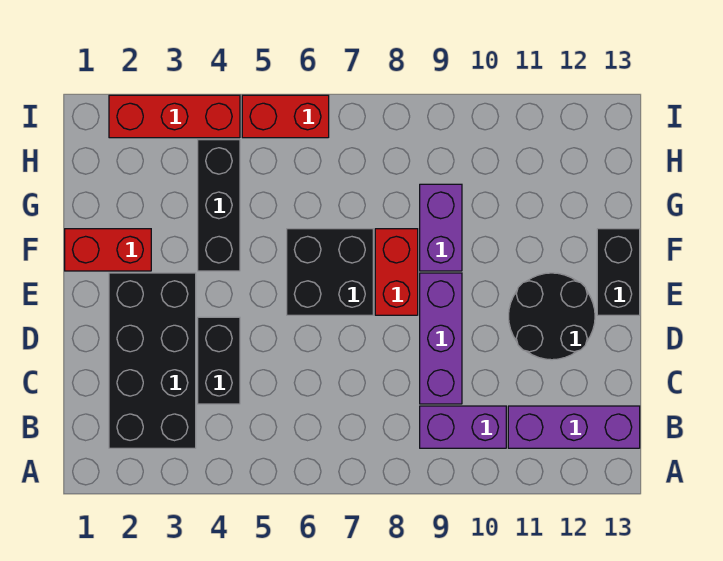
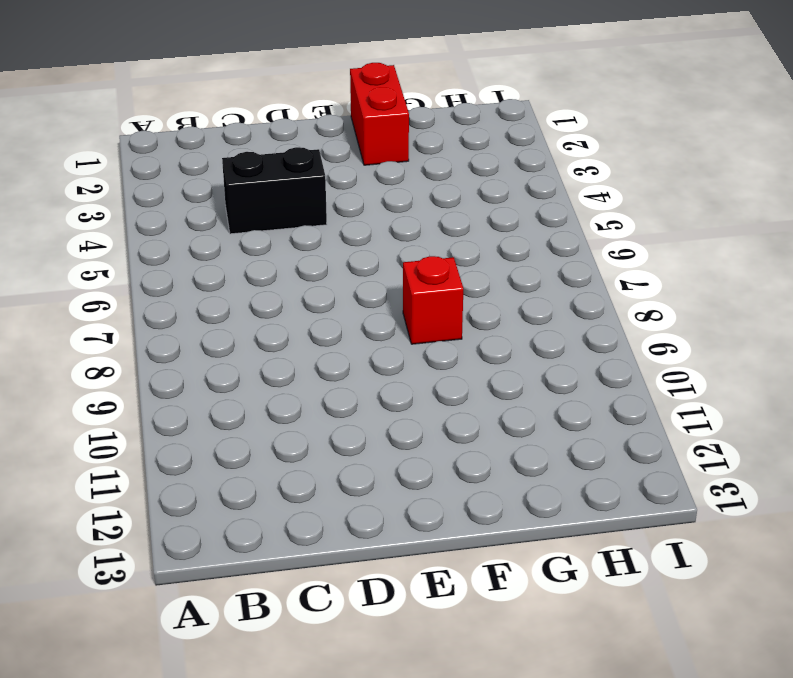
red brick F8 level 1 -> red brick E8:F8 level 1
none -> black brick B2:E3 level 1
none -> purple brick B9:B10 level 1
none -> purple brick B11:B13 level 1

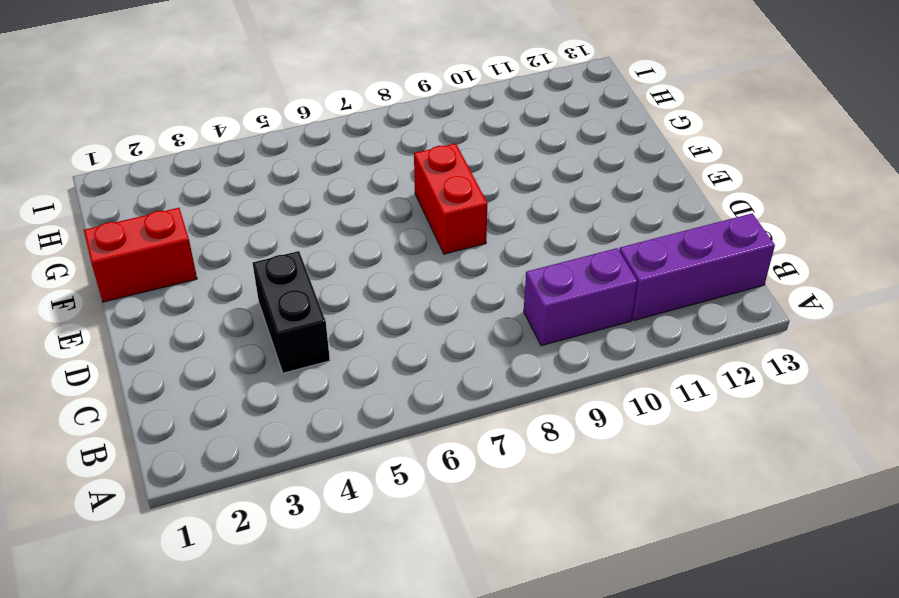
none -> black brick B2:E3 level 1
none -> purple brick C9:E9 level 1
none -> black round brick D11:E12 level 1

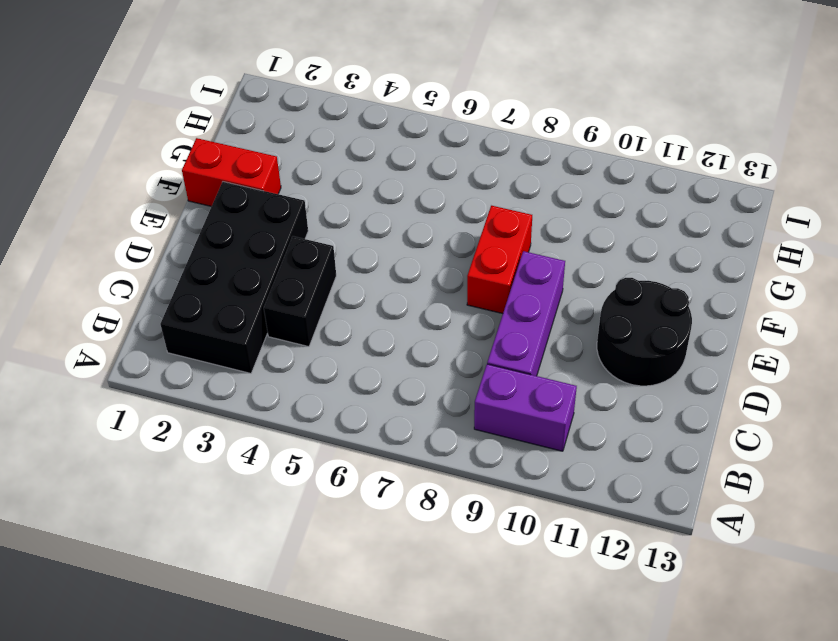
none -> purple brick B11:B13 level 1
none -> black brick E6:F7 level 1
none -> black brick E13:F13 level 1

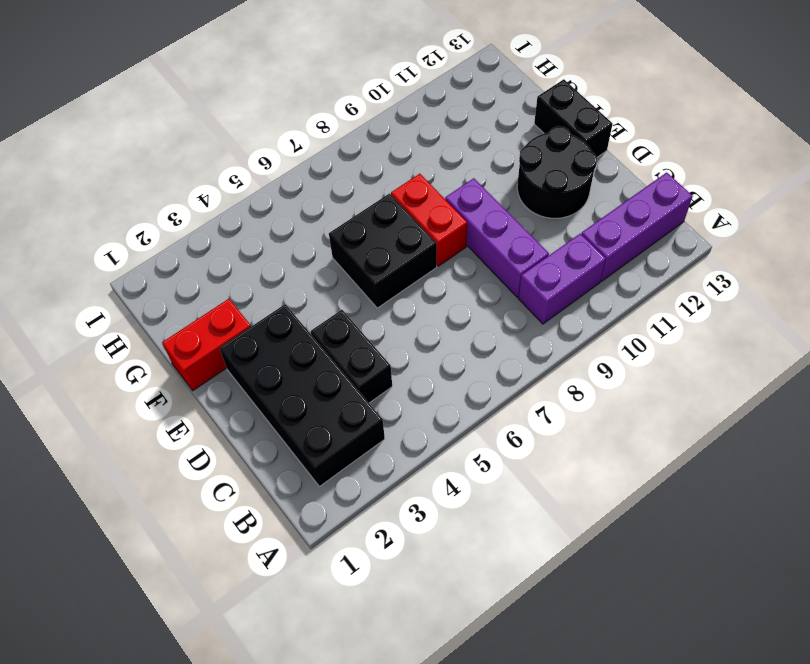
none -> black brick F4:H4 level 1
none -> purple brick F9:G9 level 1
none -> red brick I2:I4 level 1

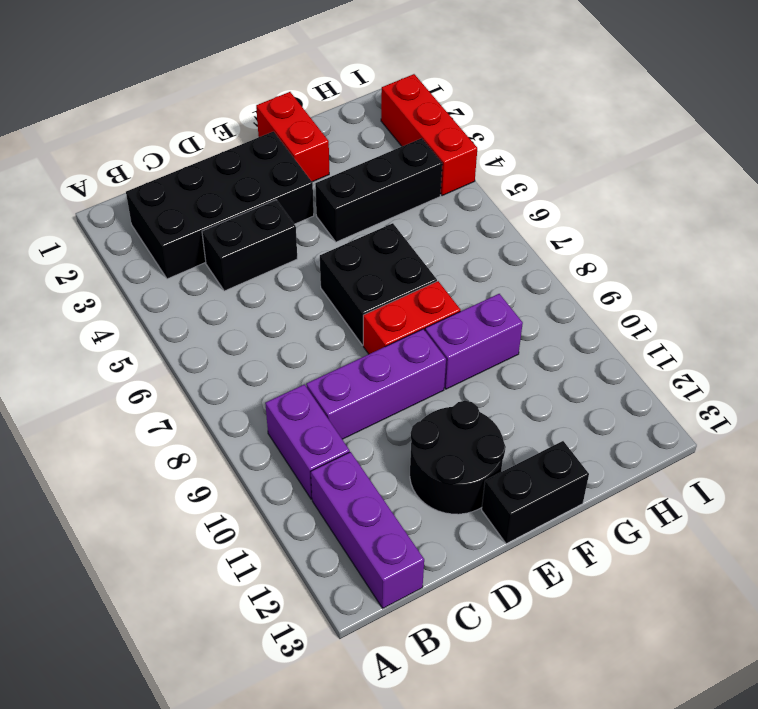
none -> red brick I5:I6 level 1

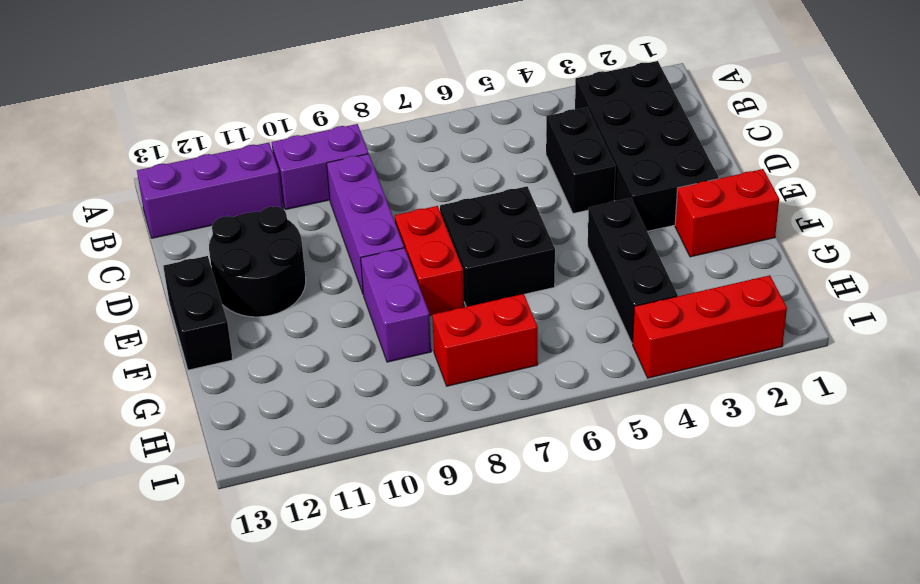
red brick H7:H8 level 1 -> red brick I5:I6 level 1

